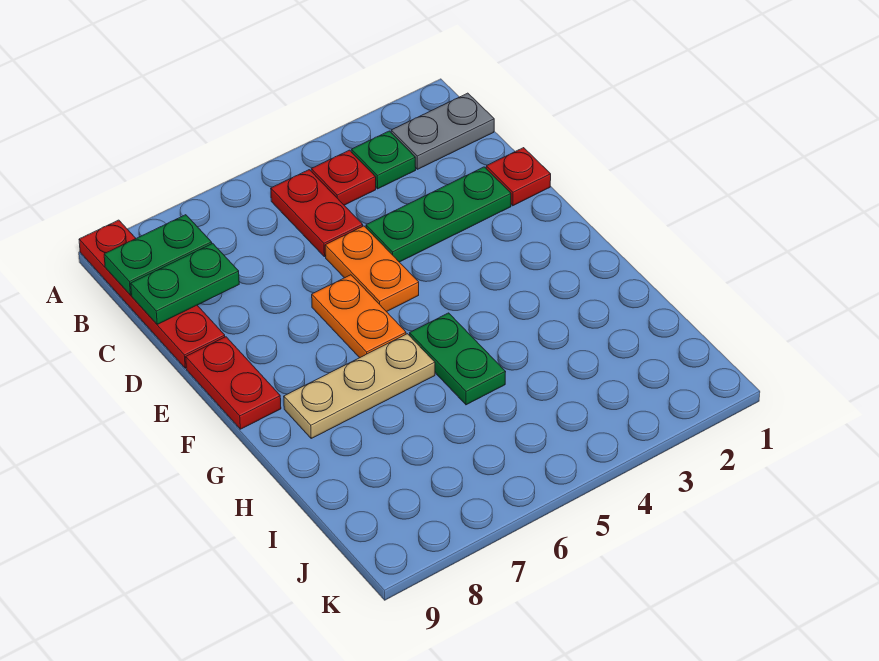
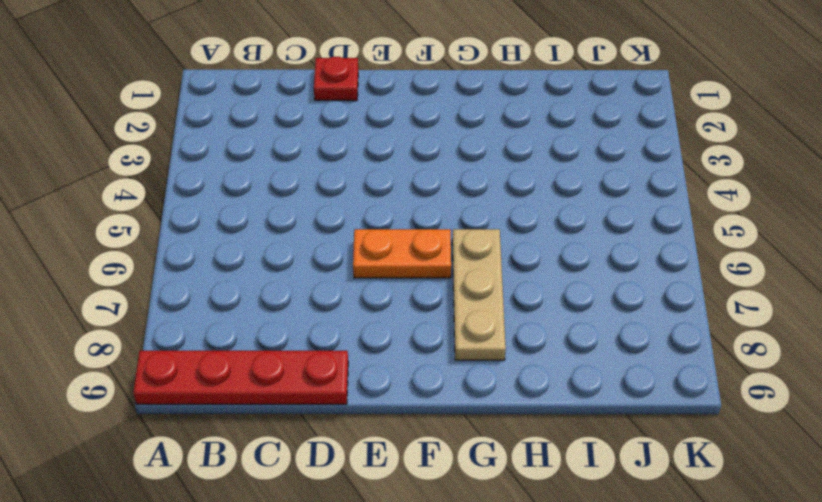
none -> grey plate B1:B2 level 1
none -> green plate B3 level 1
none -> red plate B4 level 1

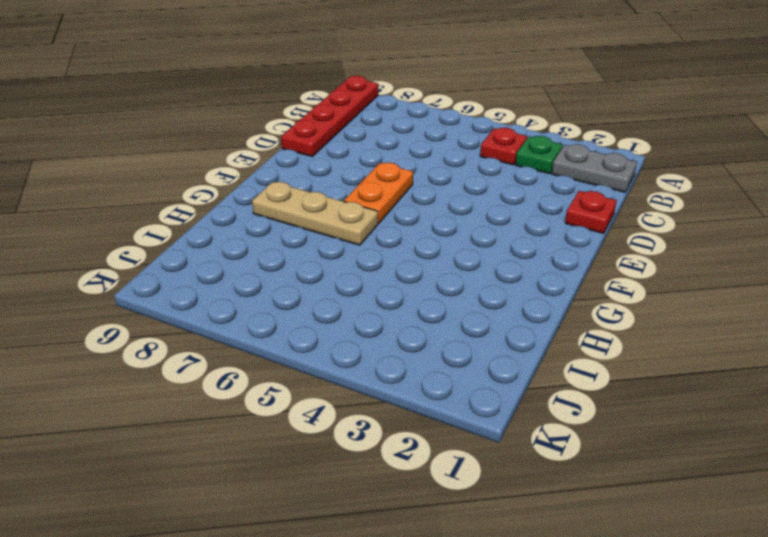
none -> red plate B5:C5 level 1
none -> green plate D2:D4 level 1
none -> orange plate D5:E5 level 1

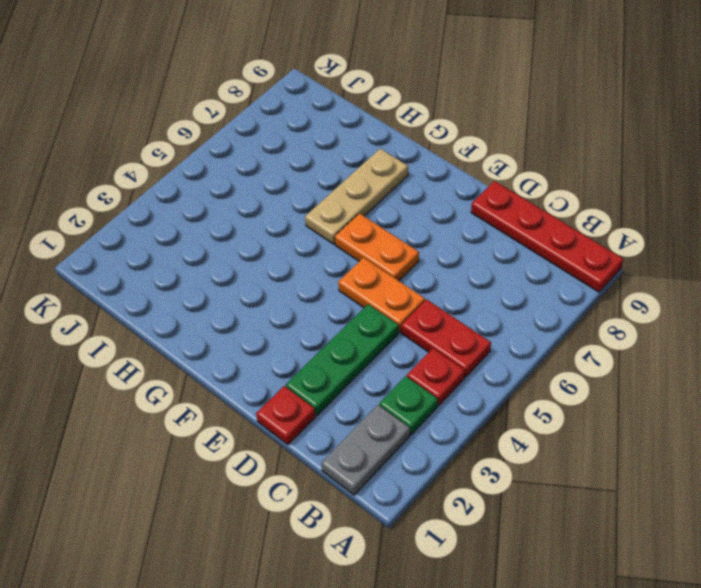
none -> red plate E9:F9 level 1
none -> green plate G5:H5 level 1
none -> green plate B8:B9 level 2

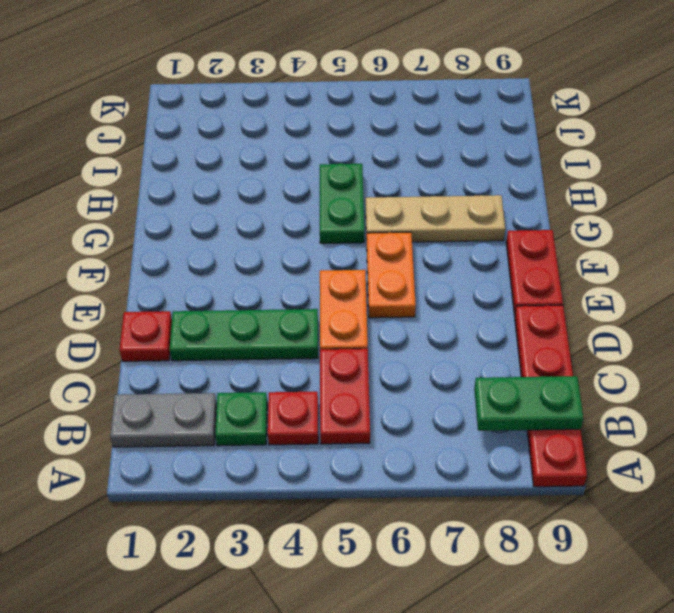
none -> green plate C8:C9 level 2

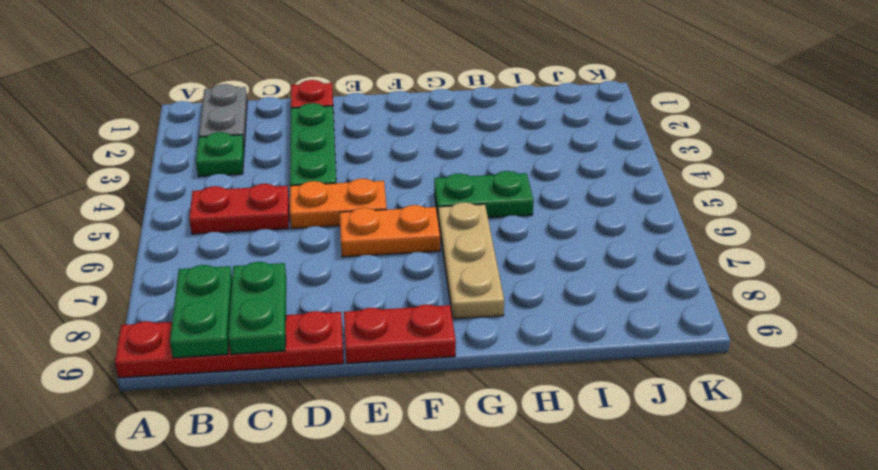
none -> red plate B4 level 1

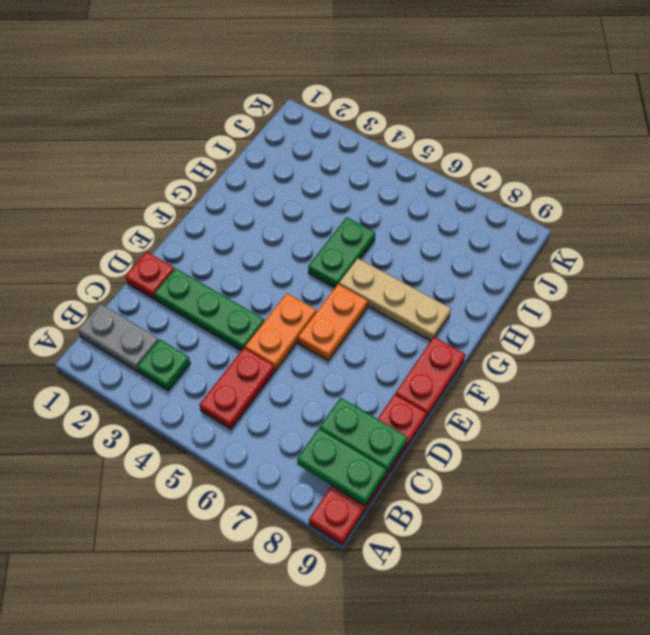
none -> red plate B4 level 1

